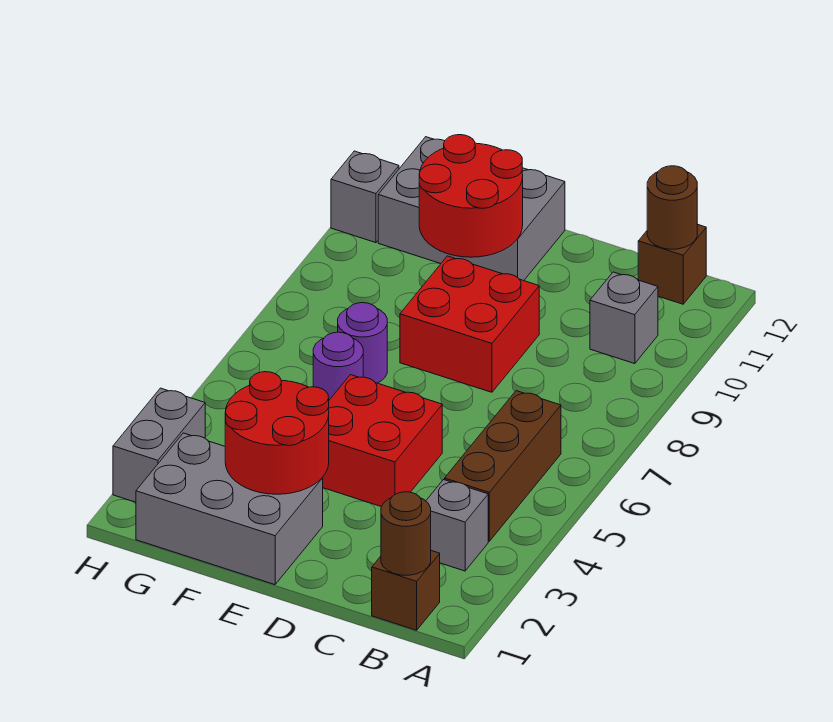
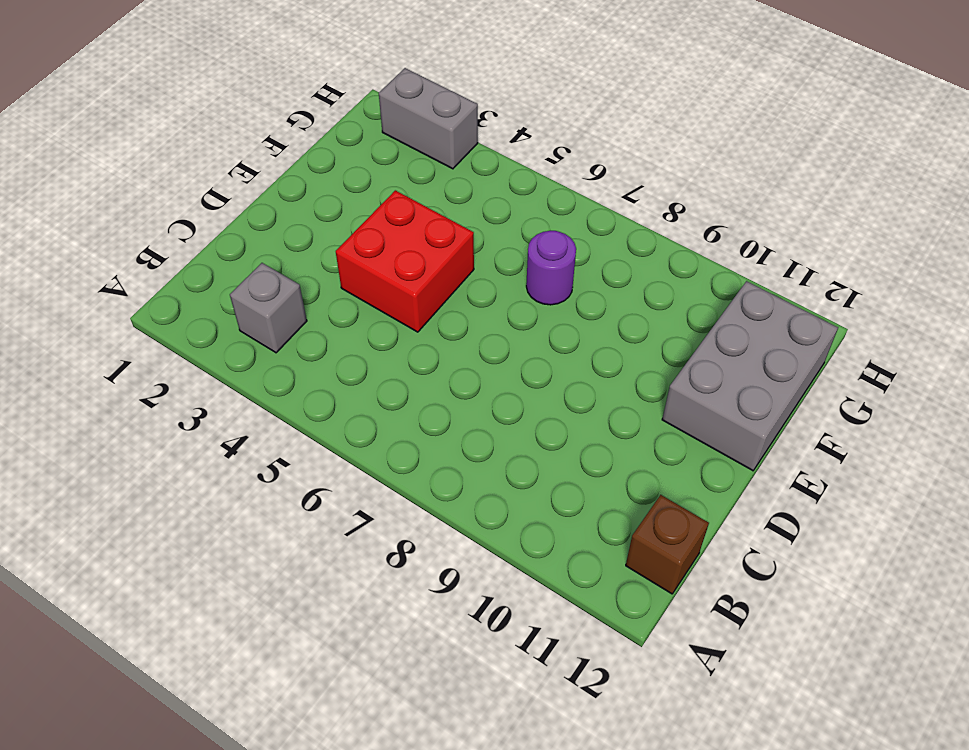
none -> brown brick B1 level 1
none -> brown brick B4:B6 level 1
none -> grey brick B10 level 1

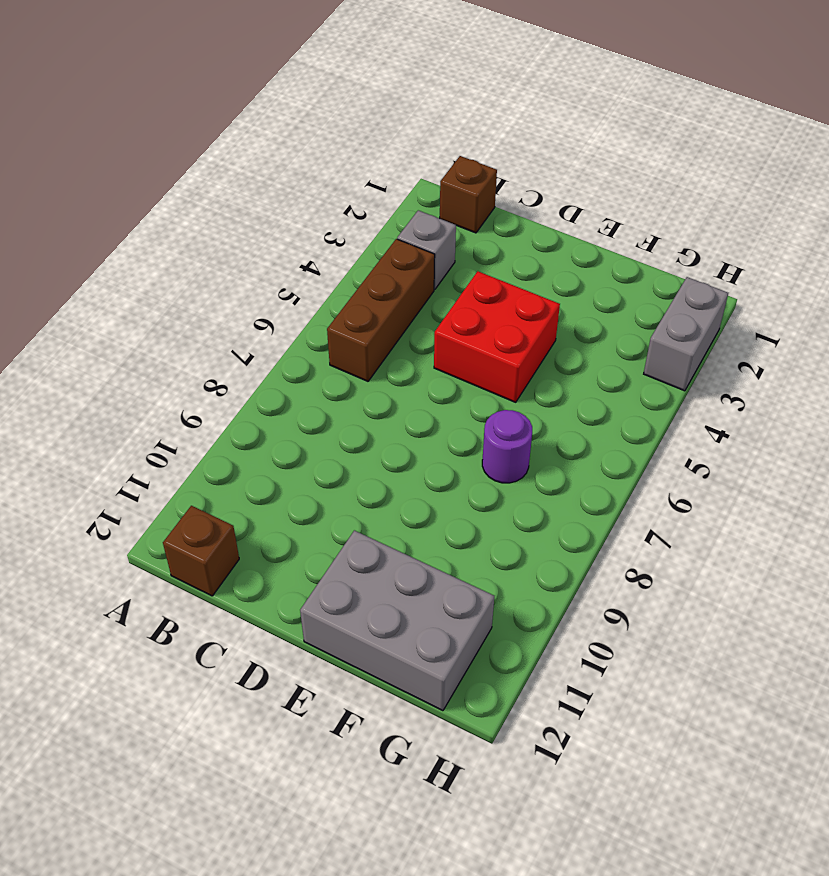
none -> grey brick B10 level 1
none -> red brick D8:E9 level 1
none -> grey brick E1:G2 level 1

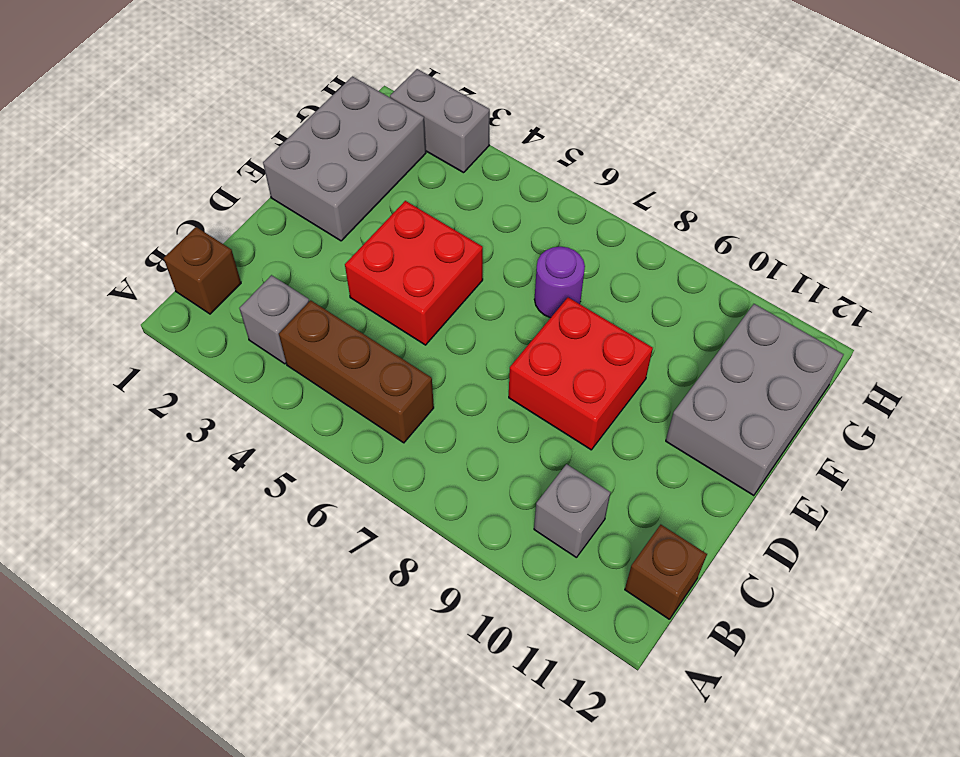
none -> purple round brick F6 level 1
none -> grey brick H11 level 1
none -> brown round brick B1 level 2

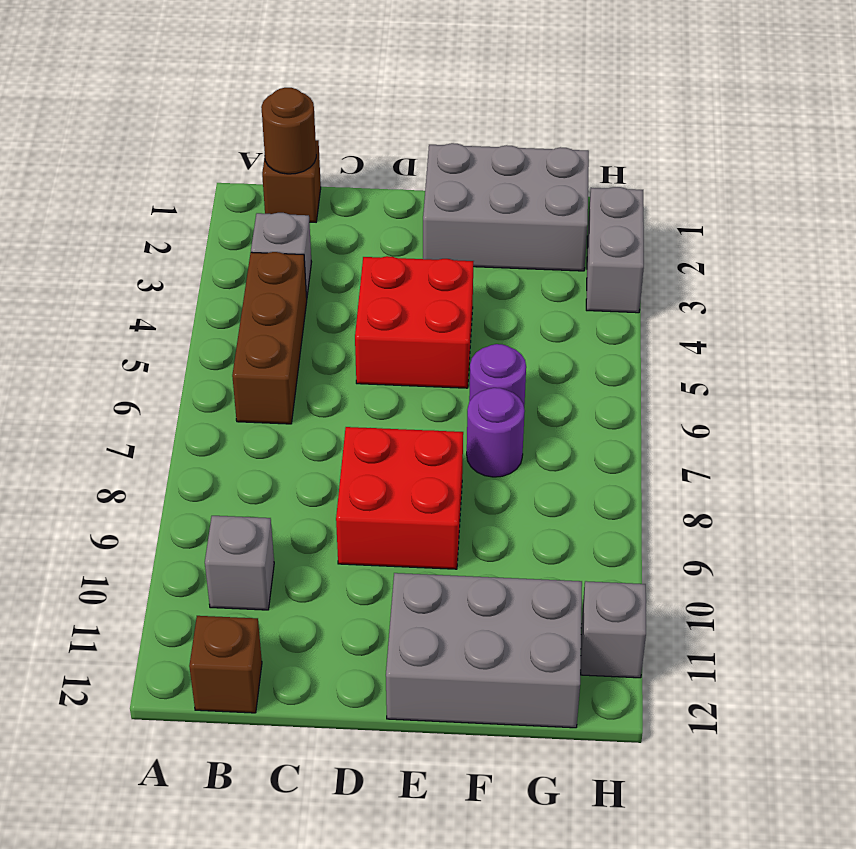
none -> brown round brick B12 level 2
none -> red round brick E2:F3 level 2
none -> red round brick E10:F11 level 2

